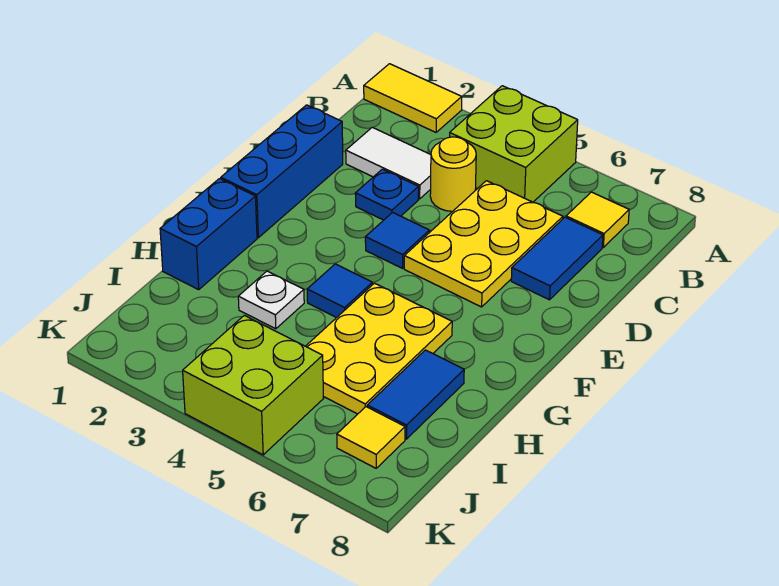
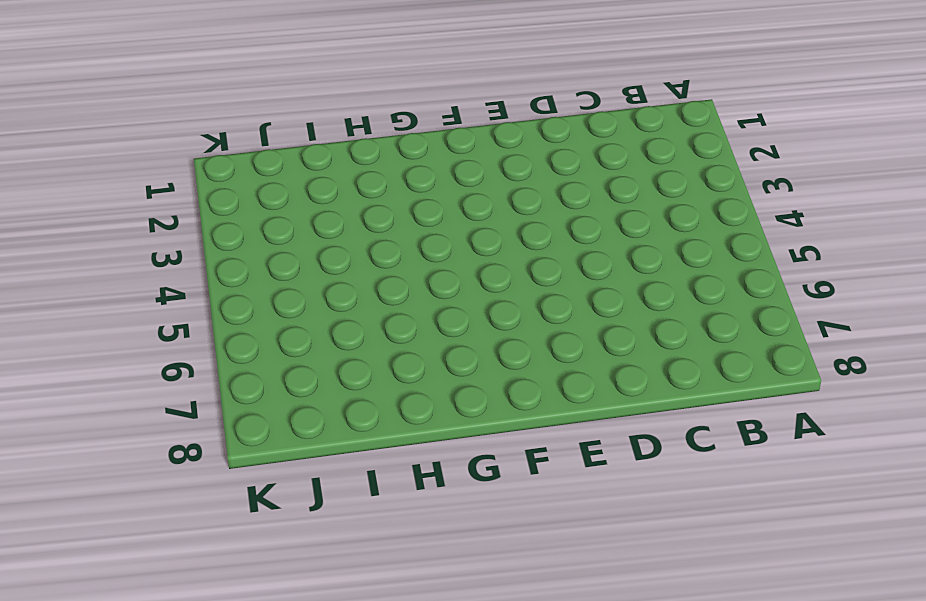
none -> yellow tile A1:A2 level 1
none -> lime brick A4:B5 level 1
none -> yellow tile B7 level 1

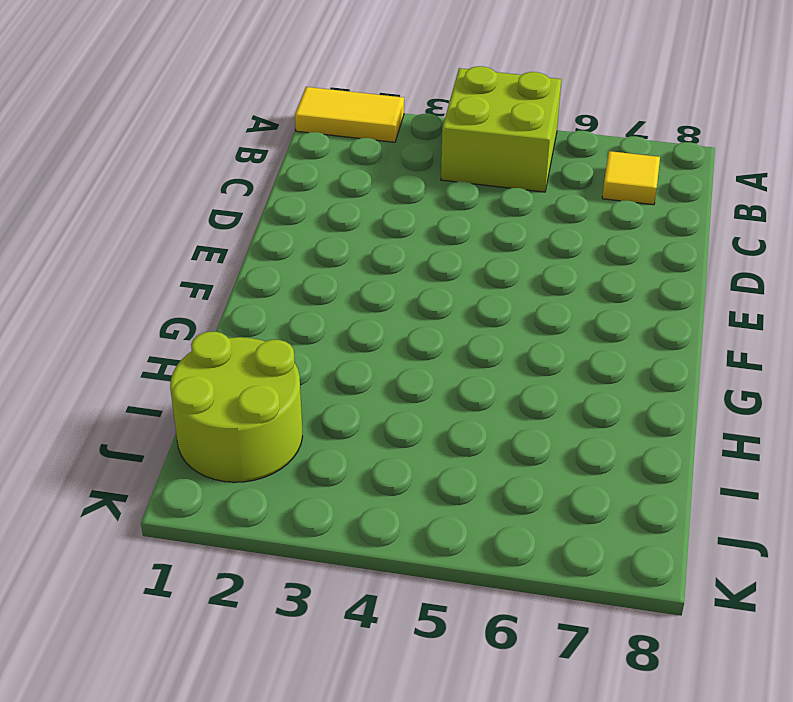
lime round brick I1:J2 level 1 -> none
none -> white tile C2:C3 level 1
none -> yellow round brick C4 level 1
none -> yellow plate C5:E6 level 1

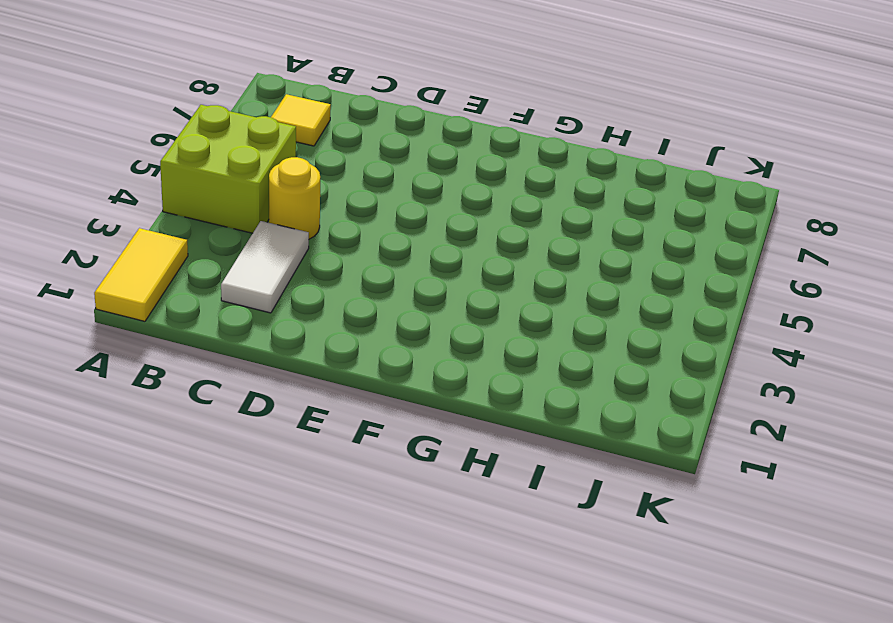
none -> yellow plate C5:E6 level 1
none -> blue tile C7:D7 level 1
none -> blue brick D1:F1 level 1

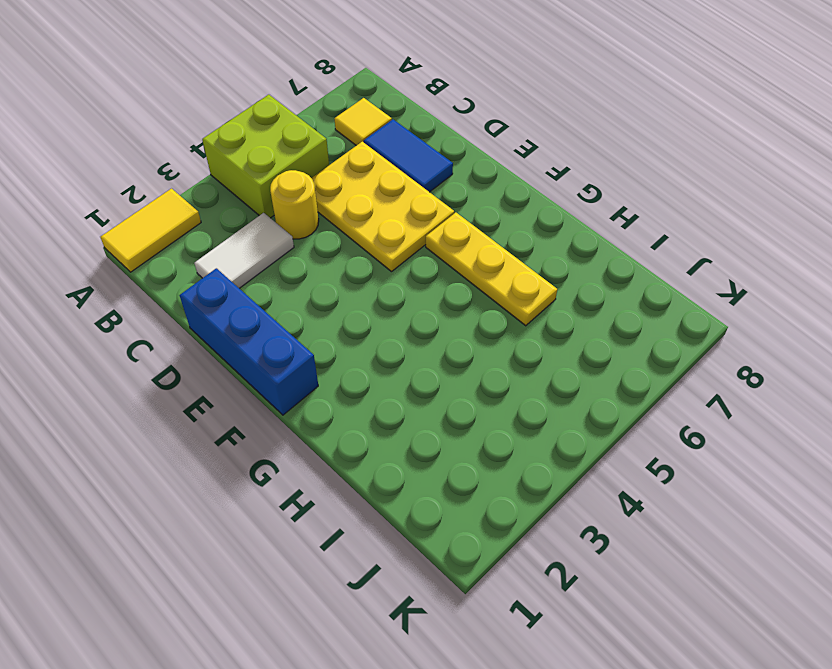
yellow plate F6:H6 level 1 -> yellow plate G5:I6 level 1
none -> blue plate D3 level 1
none -> blue tile E4 level 1
none -> blue brick G1:H1 level 1

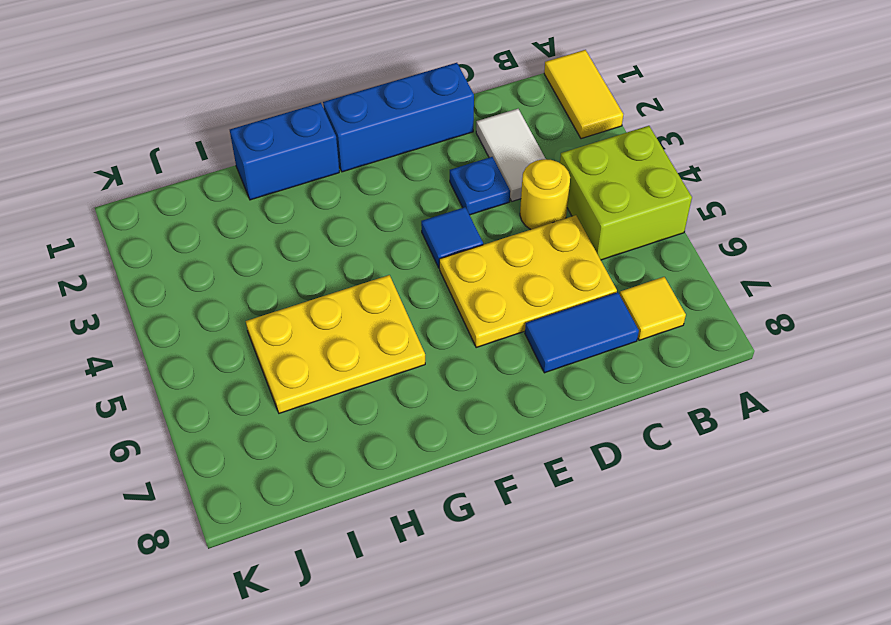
none -> blue tile G4 level 1
none -> white plate H3 level 1
none -> blue tile H7:I7 level 1

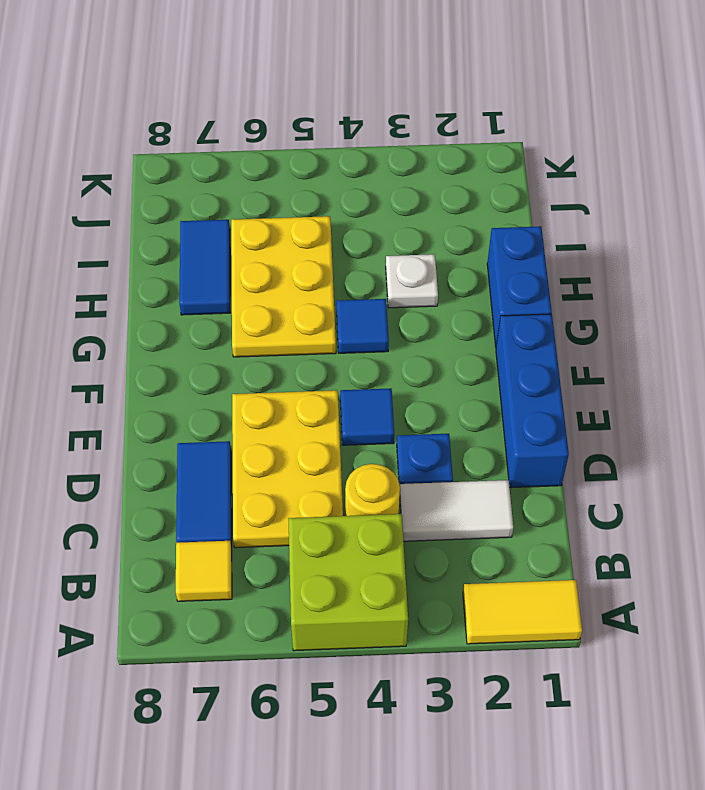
none -> lime brick J4:K5 level 1
none -> yellow tile J7 level 1

